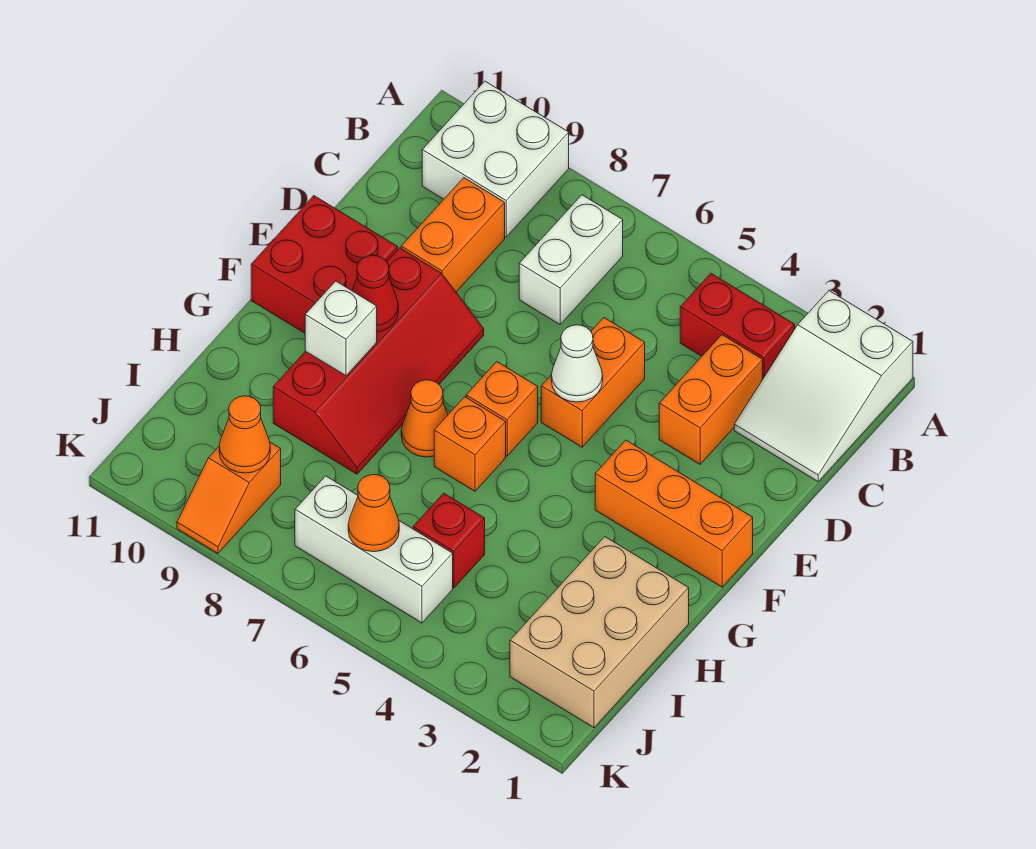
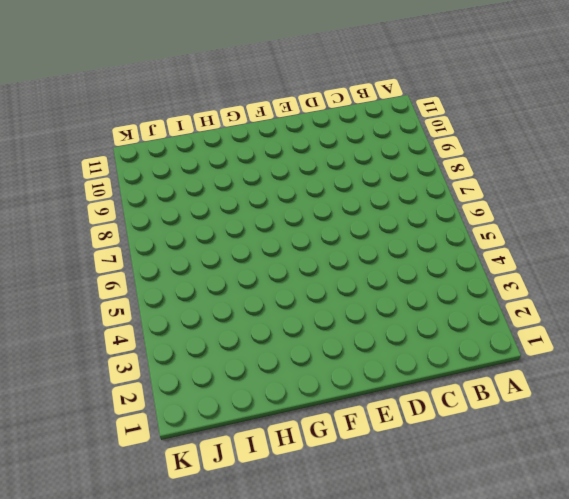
none -> white slope A1:C2 level 1 top A
none -> white brick A9:B10 level 1
none -> red brick B3:B4 level 1

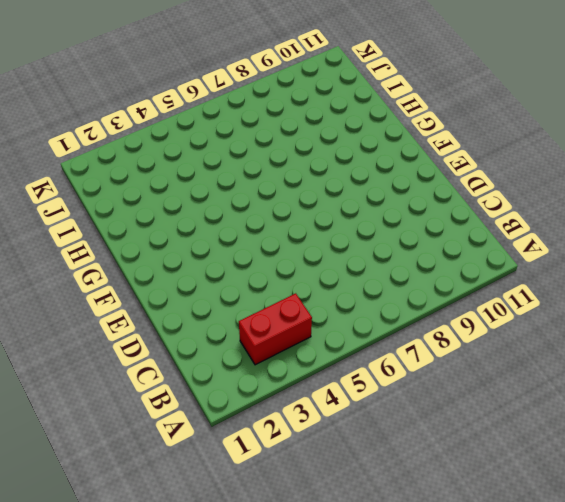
none -> white slope A1:C2 level 1 top A
none -> white brick A9:B10 level 1
none -> white brick B7:C7 level 1

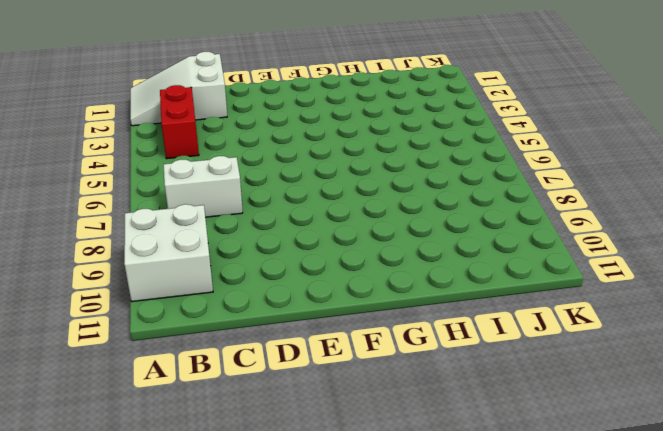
white slope A1:C2 level 1 top C -> white slope A1:C2 level 1 top A
none -> orange brick C3:D3 level 1
none -> orange brick C9:D9 level 1
none -> orange brick D5:E5 level 1

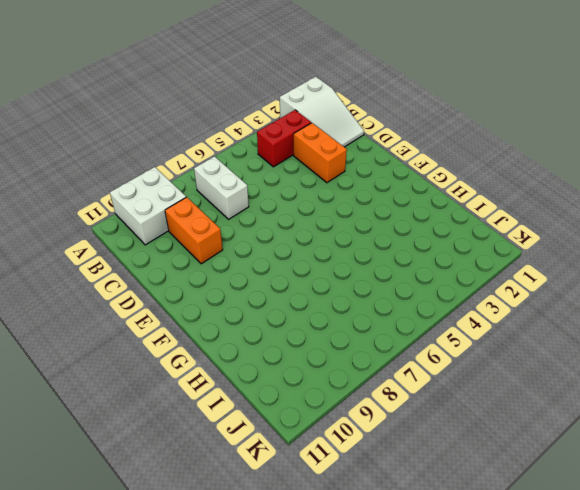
none -> orange brick D5:E5 level 1
none -> red slope E8:H9 level 1 top 9
none -> red brick E10:F11 level 1

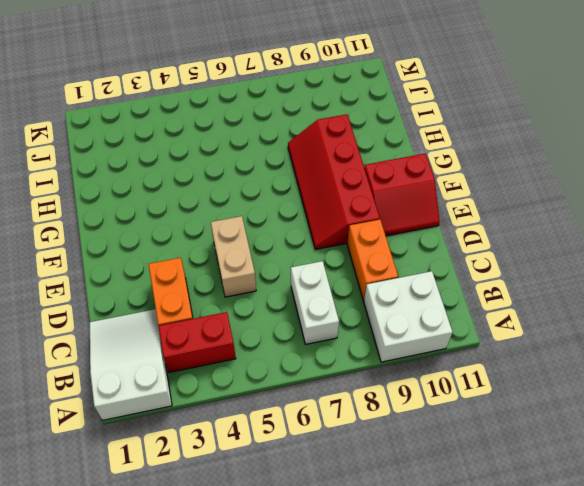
tan brick D5:E5 level 1 -> orange brick D5:E5 level 1
red slope E10:F11 level 1 top F -> red brick E10:F11 level 1
none -> orange brick F1:F3 level 1
none -> orange brick F6 level 1
none -> orange brick G6 level 1

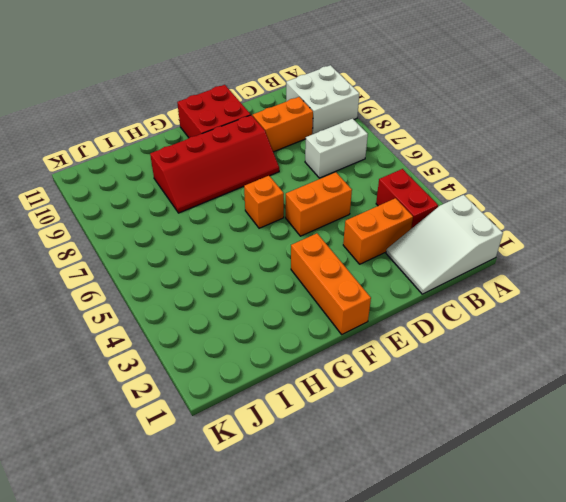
none -> orange brick G6 level 1
none -> orange cone G7 level 1
none -> tan brick H1:J2 level 1

